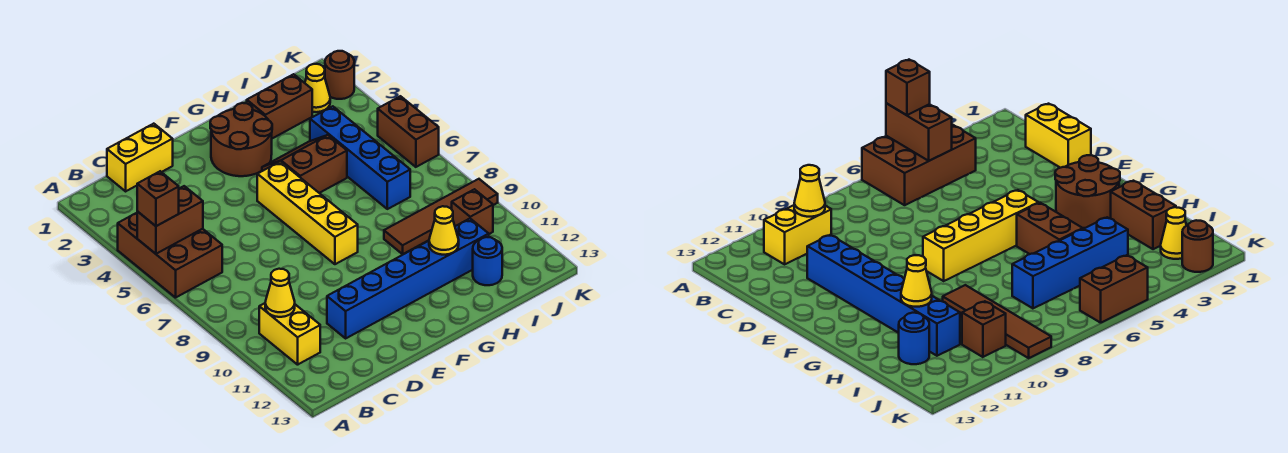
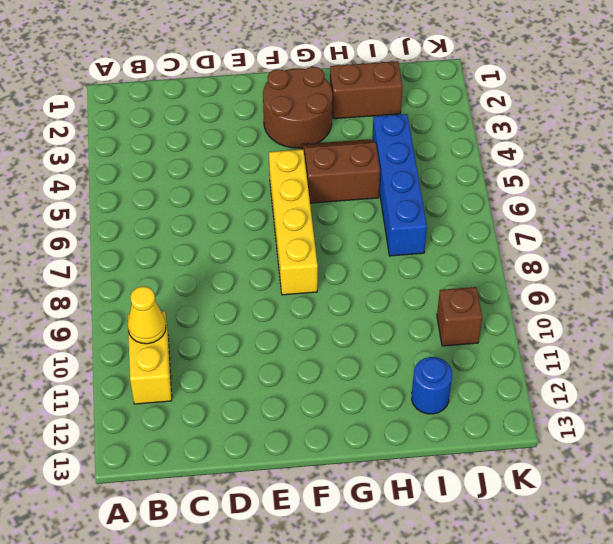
none -> brown brick A4:B6 level 1
none -> yellow brick C1:D1 level 1
none -> blue brick D11:I11 level 1

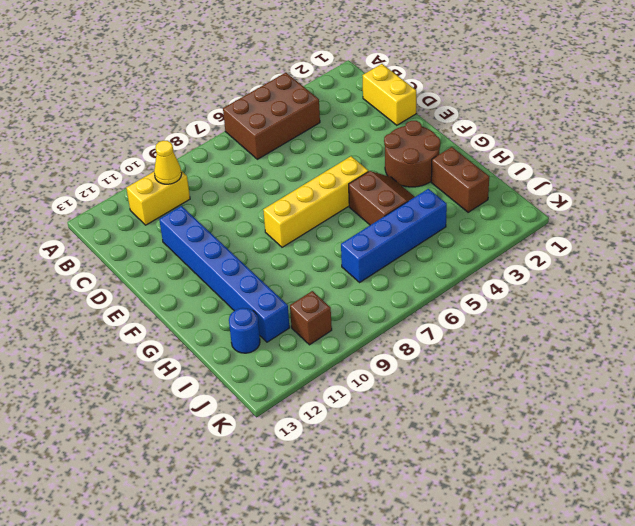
none -> brown tile H9:K9 level 1
none -> yellow cone J2 level 1
none -> brown round brick K2 level 1

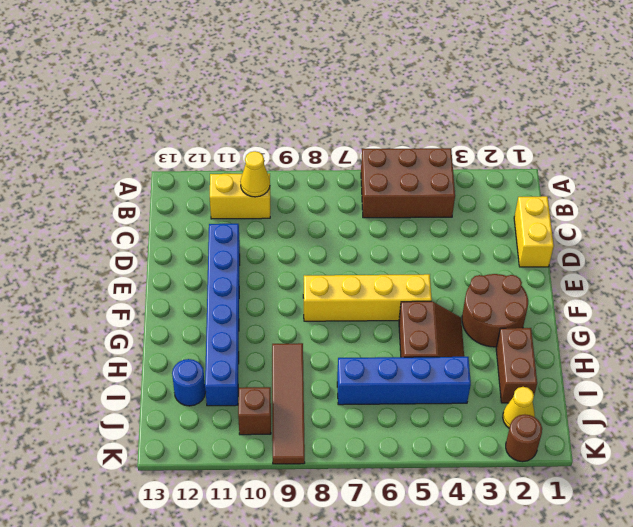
none -> brown brick K5:K6 level 1
none -> brown brick A5:B5 level 2
none -> yellow cone H11 level 2

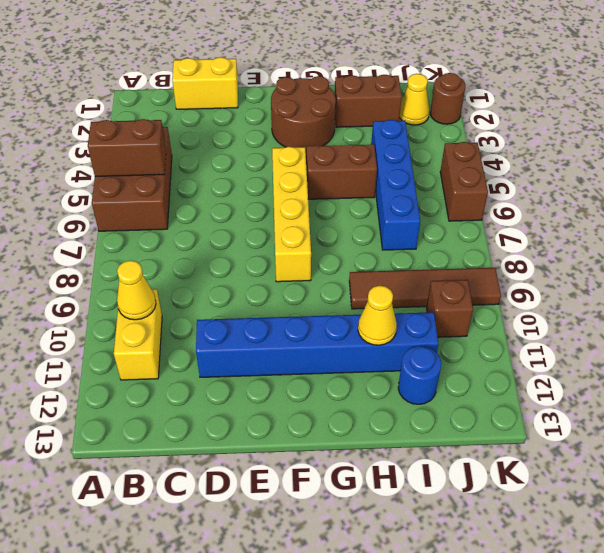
none -> brown brick A5 level 3

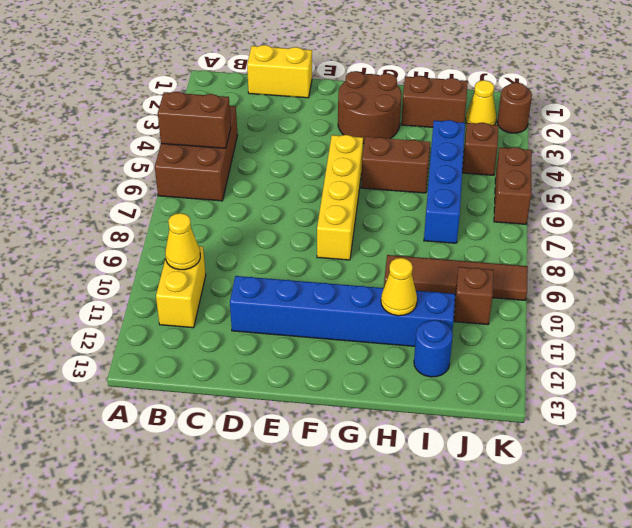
brown brick J4 level 1 -> brown brick A5 level 3

